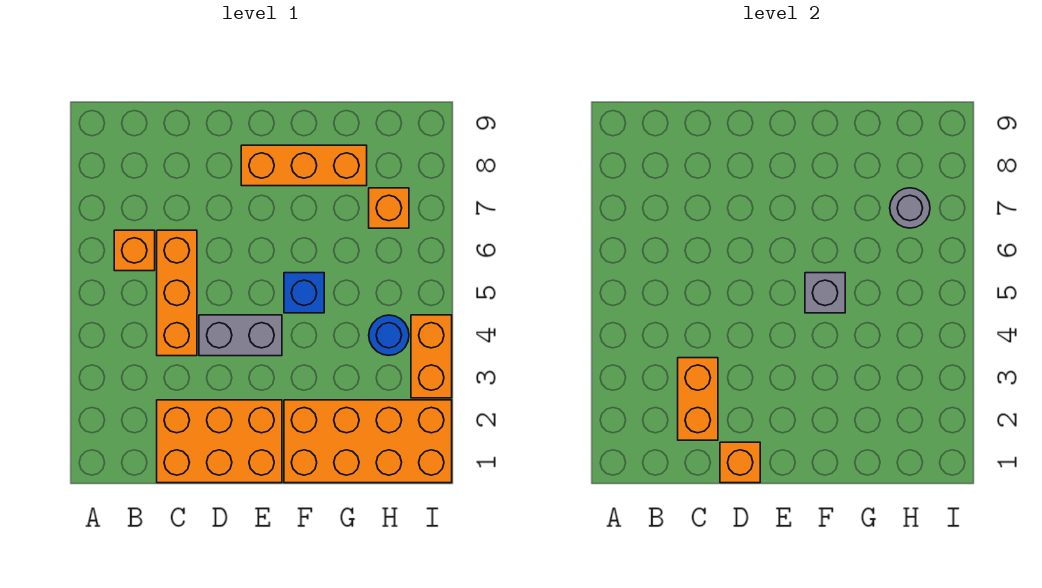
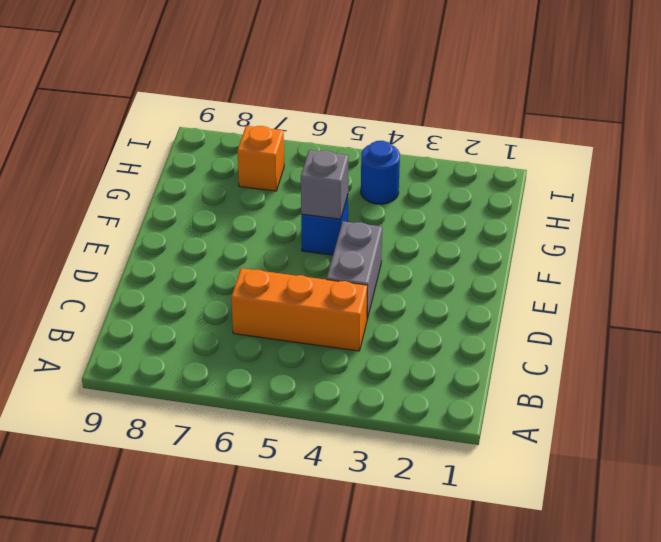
none -> orange brick B6 level 1
none -> orange brick C1:E2 level 1
none -> orange brick E8:G8 level 1

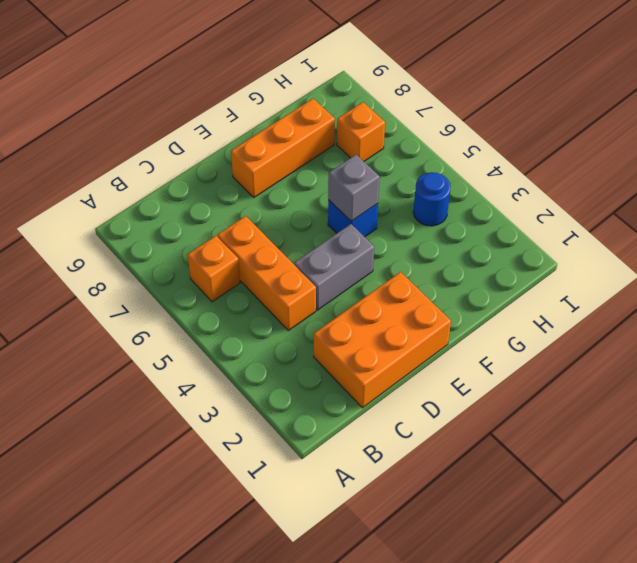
none -> orange brick F1:I2 level 1
none -> orange brick I3:I4 level 1
none -> orange brick C2:C3 level 2

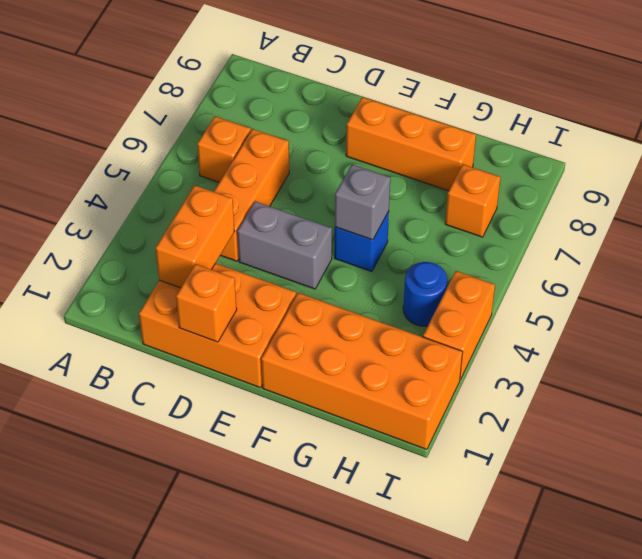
none -> grey round brick H7 level 2

